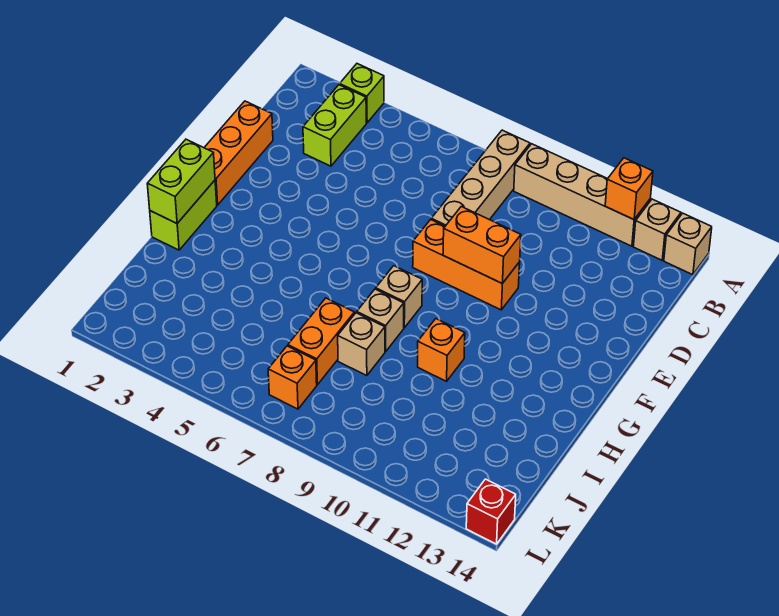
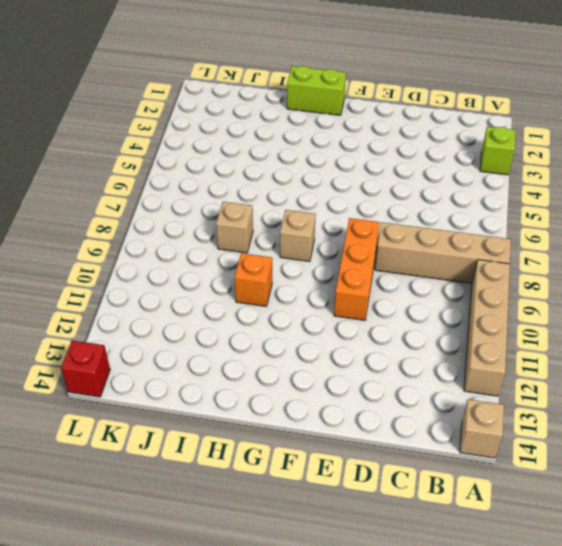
none -> tan brick A13 level 1
none -> lime brick B3:C3 level 1
none -> orange brick D1:F1 level 1

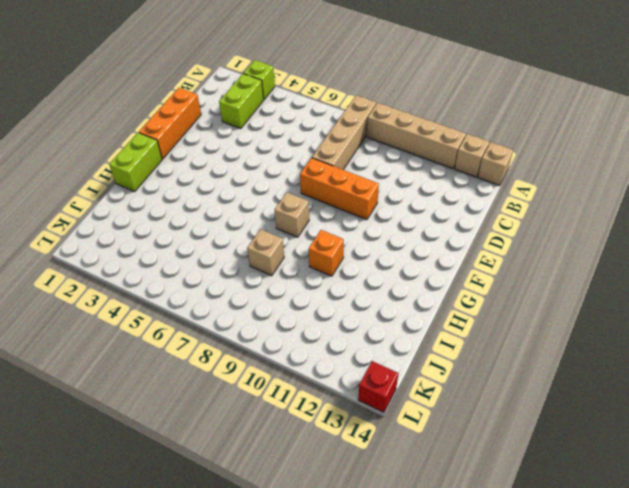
none -> tan brick H8 level 1
none -> orange brick I7:J7 level 1
none -> orange brick K7 level 1

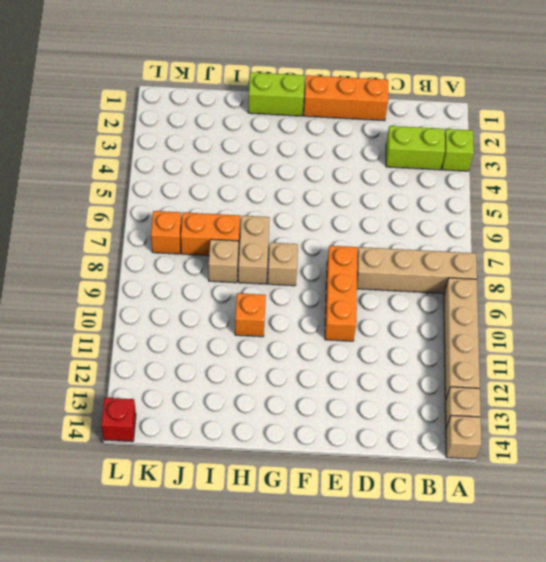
tan brick H7:H8 level 1 -> tan brick H8 level 1
none -> orange brick A12 level 2
none -> orange brick E9:E10 level 2
none -> lime brick G1:H1 level 2

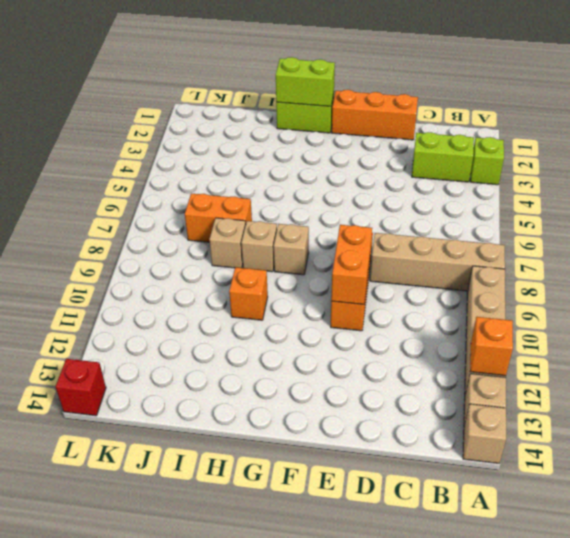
none -> orange brick K7 level 1

